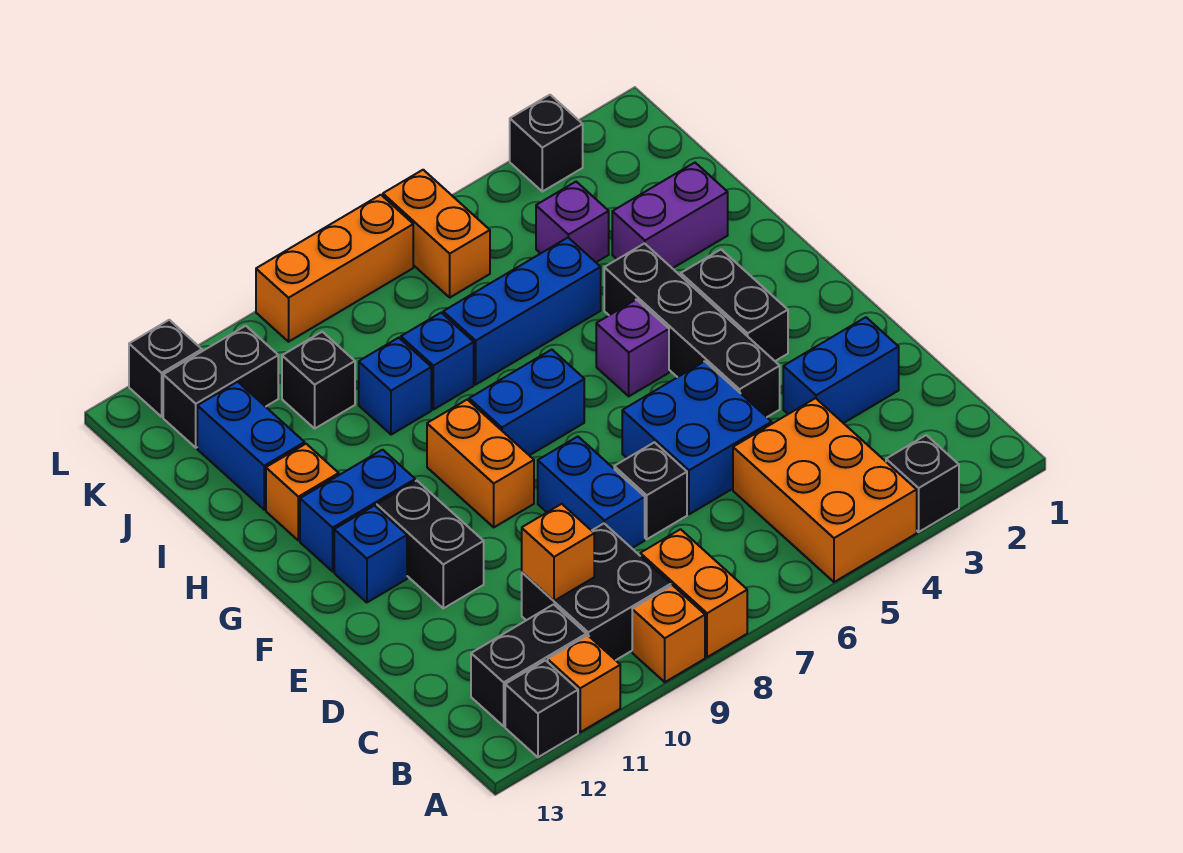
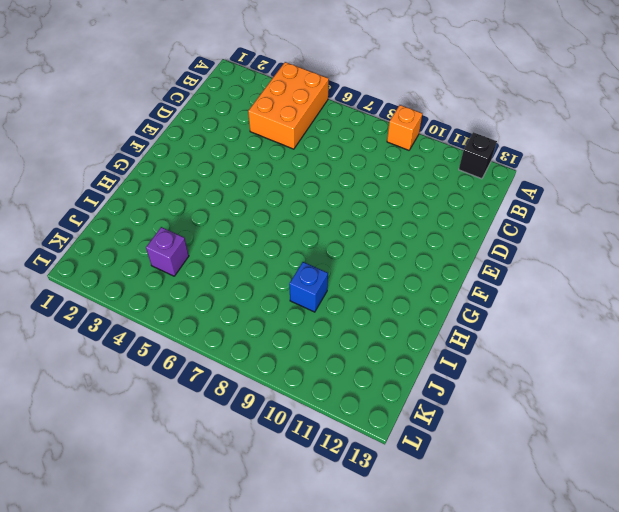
none -> black brick A3 level 1
none -> orange brick A8:B8 level 1
none -> orange brick A11 level 1
none -> black brick B9:C10 level 1

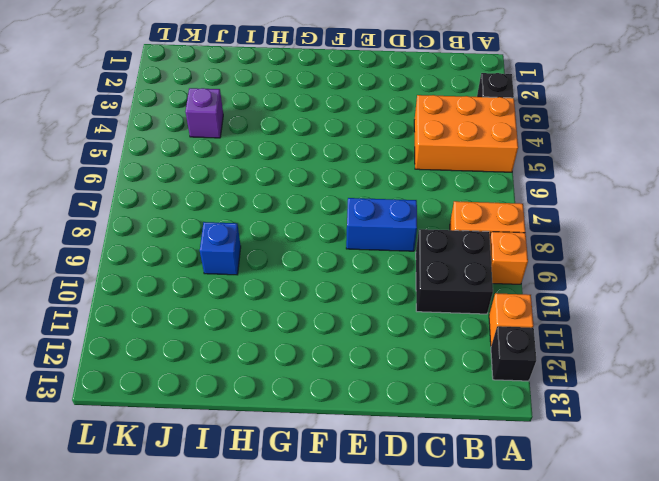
none -> black brick B11:B12 level 1
none -> blue brick D2:D3 level 1
none -> blue brick D5:E6 level 1
none -> black brick D7 level 1

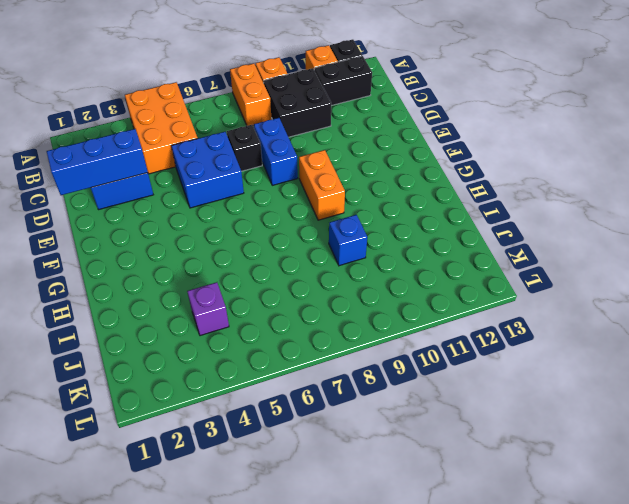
blue brick D1:D3 level 2 -> blue brick I5:I7 level 1
none -> black brick A3 level 1
none -> black brick E4:H4 level 1
none -> black brick E11:F11 level 1
none -> black brick F3:G3 level 1

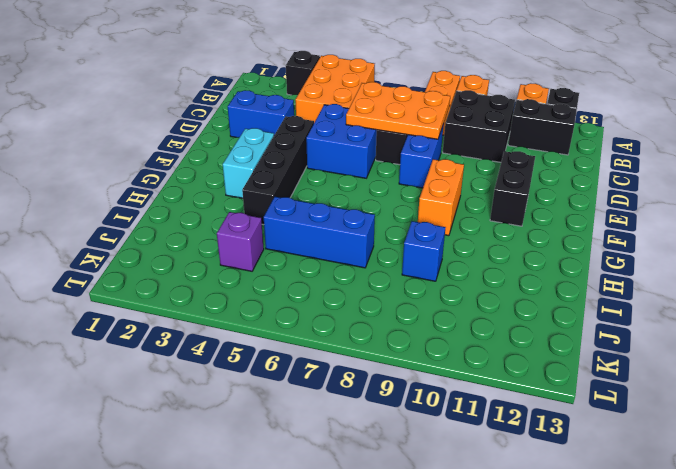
orange plate C6:D8 level 2 -> none
cyan brick F3:G3 level 1 -> black brick F3:G3 level 1
none -> blue brick F12 level 1
none -> purple brick G5 level 1
none -> blue brick G7:G8 level 1
none -> blue brick G11:G12 level 1

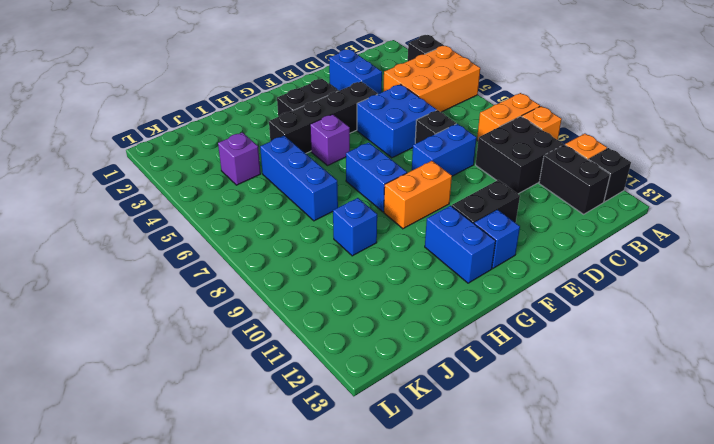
none -> orange brick H12 level 1
none -> purple brick I2:I3 level 1
none -> blue brick I8 level 1
none -> blue brick I12:J12 level 1

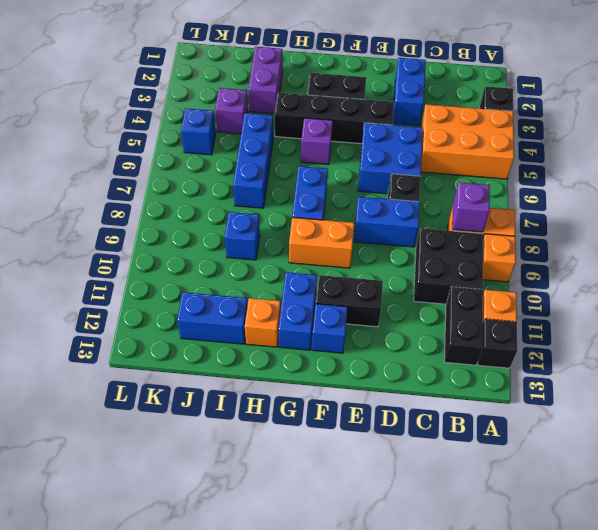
purple brick B8 level 2 -> none
blue brick K5 level 1 -> blue brick I8 level 1
none -> black brick J10 level 1
none -> orange brick K6:L6 level 1
none -> black brick K11:K12 level 1
none -> black brick L3 level 1

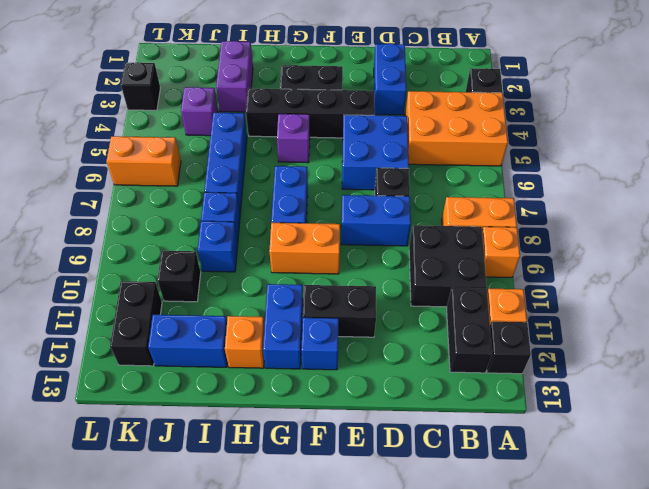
none -> orange brick L7:L9 level 1
none -> black brick L12 level 1
none -> orange brick C10 level 2

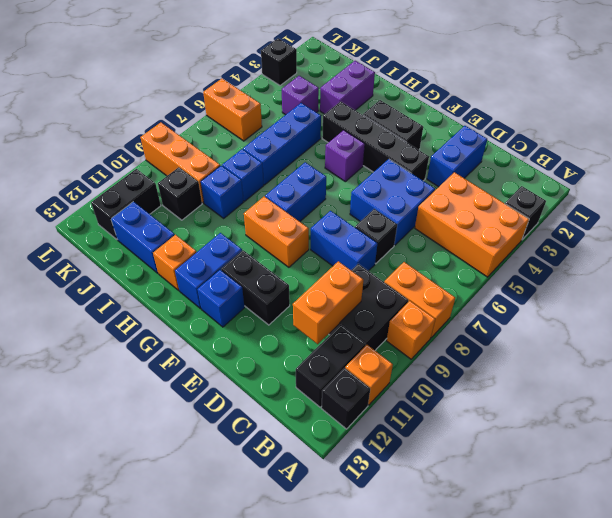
orange brick C10:C11 level 2 -> orange brick C10 level 2
orange brick J9:L9 level 1 -> orange brick L7:L9 level 1
none -> black brick L12 level 1

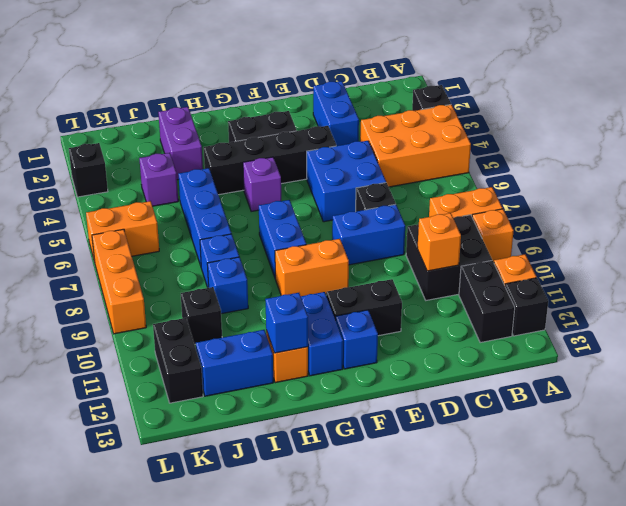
blue brick H12 level 2 -> none
none -> black brick L12 level 1

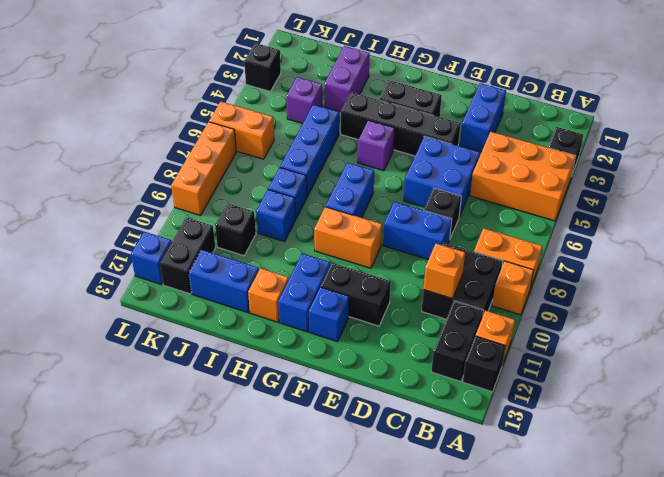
blue brick L12 level 1 -> black brick L12 level 1

